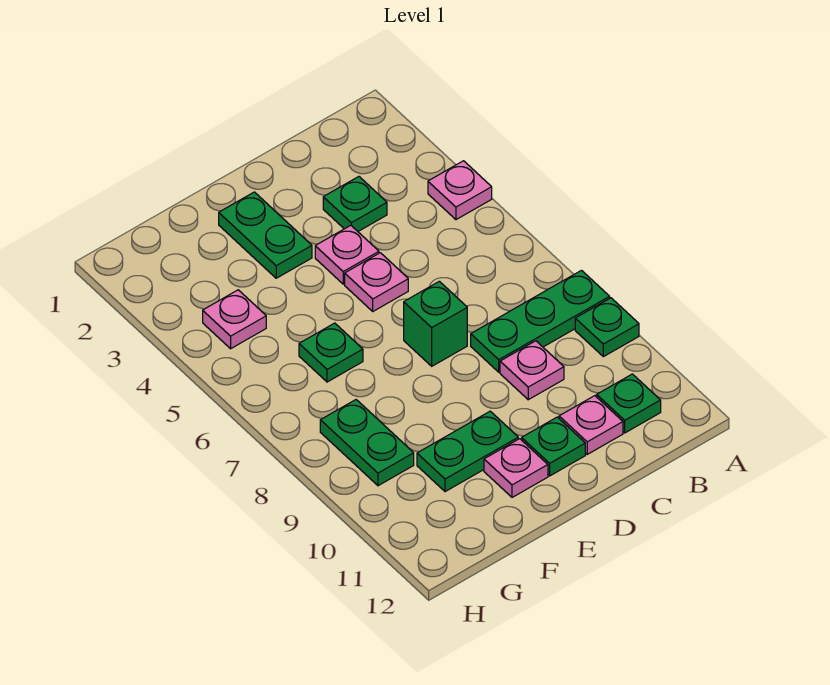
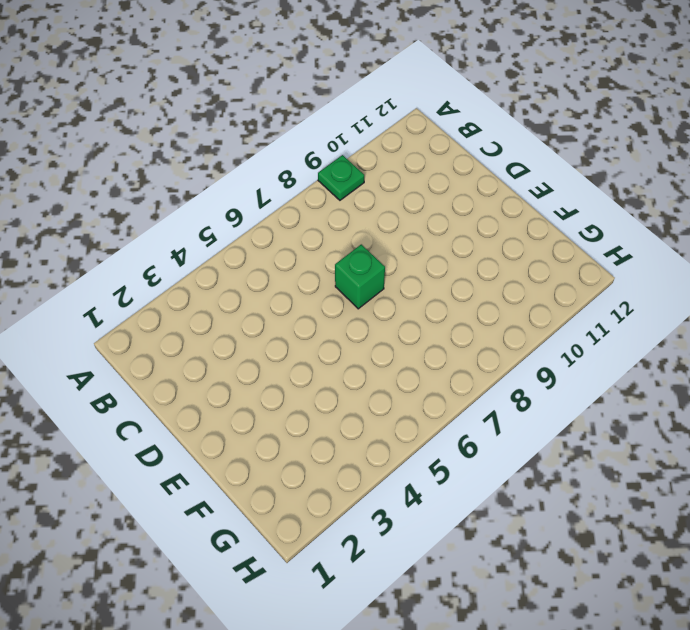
none -> pink plate A4 level 1
none -> green plate A8:C8 level 1
none -> green plate B11 level 1

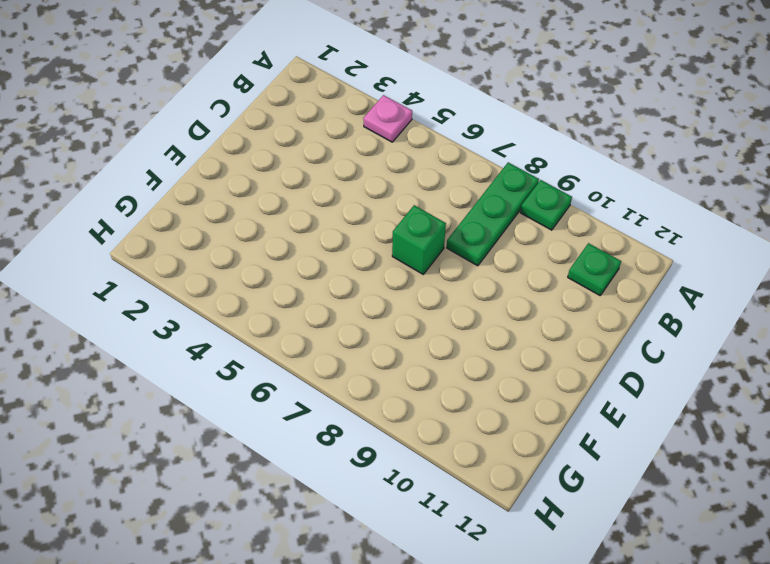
none -> green plate C3 level 1
none -> pink plate C9 level 1
none -> pink plate C11 level 1

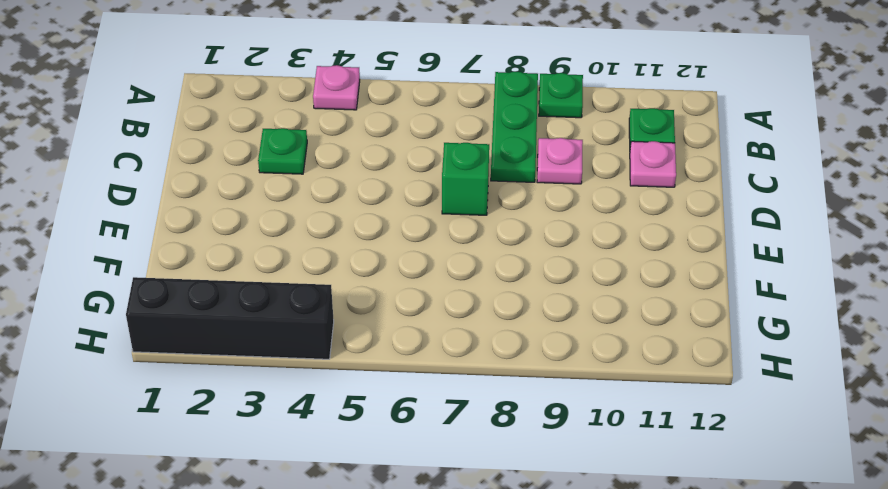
black brick H1:H4 level 1 -> none
none -> pink plate D4 level 1
none -> pink plate D5 level 1
none -> green plate D11 level 1

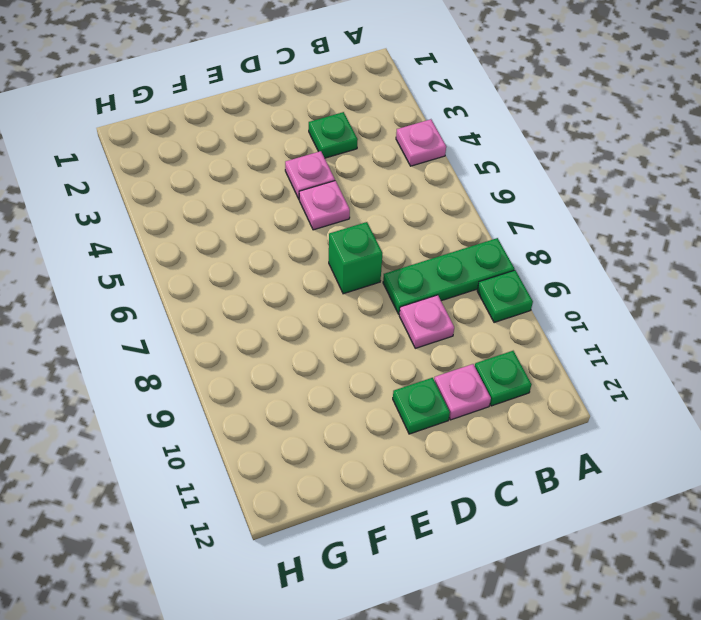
none -> green plate E2:E3 level 1
none -> green plate E10:F10 level 1
none -> pink plate E11 level 1

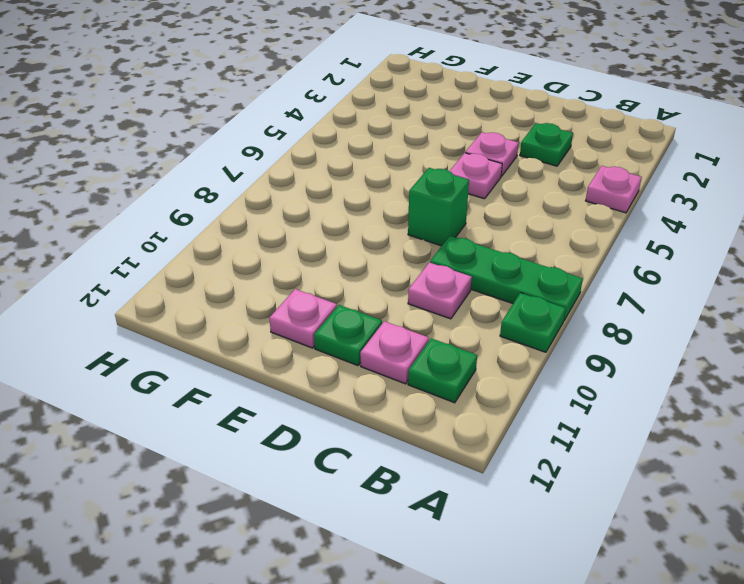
none -> green plate E2:E3 level 1
none -> green plate E10:F10 level 1
none -> green plate F6 level 1

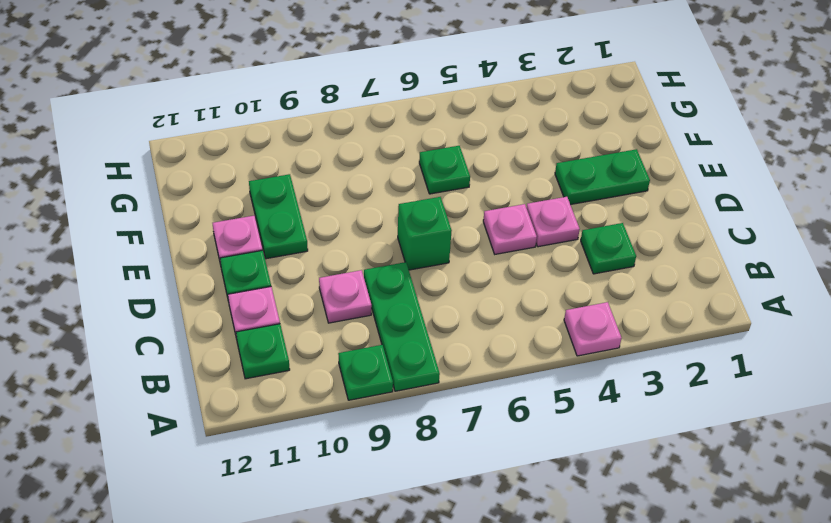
none -> pink plate G4 level 1
none -> green plate G8:G9 level 1

